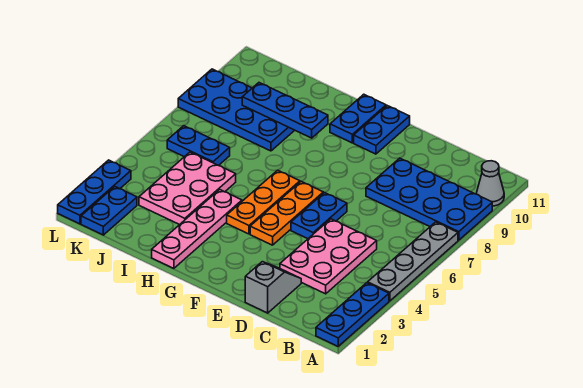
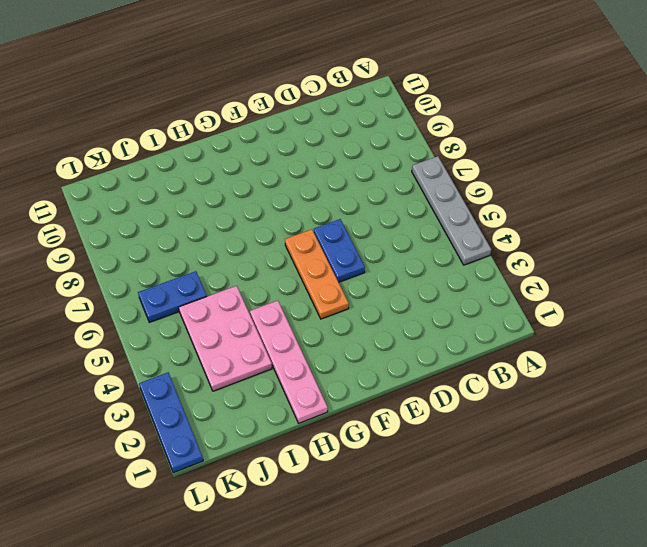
none -> blue plate A1:A3 level 1
none -> blue plate A8:D9 level 1
none -> grey cone A10 level 1

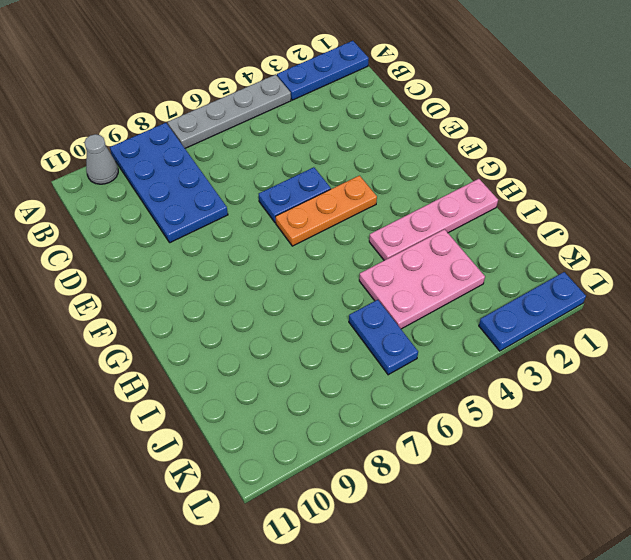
none -> pink plate C3:D5 level 1
none -> grey slope D1:D2 level 1 top 1
none -> blue plate F10:F11 level 1

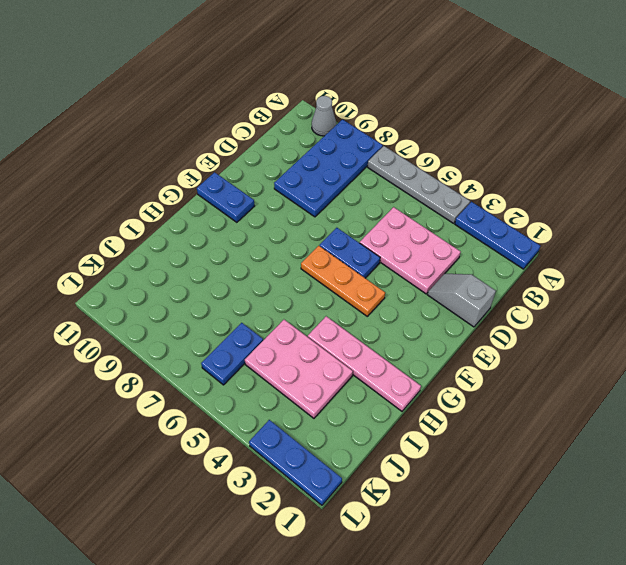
none -> orange plate G4:G6 level 1
none -> blue plate G10:G11 level 1
none -> blue plate I8:L9 level 1

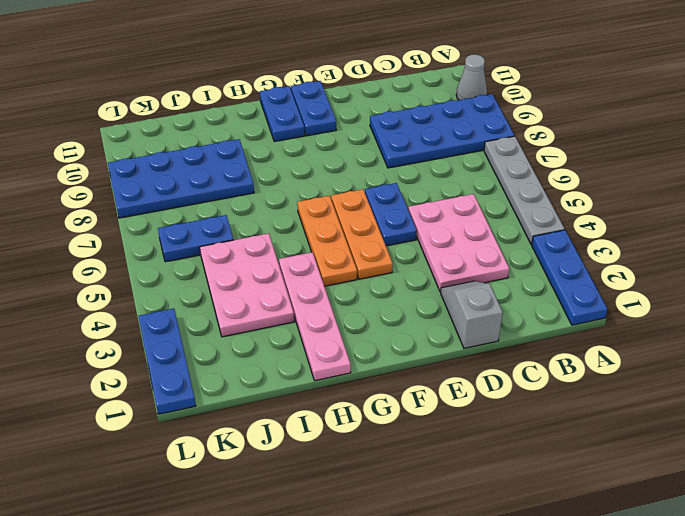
none -> blue plate K1:K2 level 1
none -> blue plate H9:J9 level 2

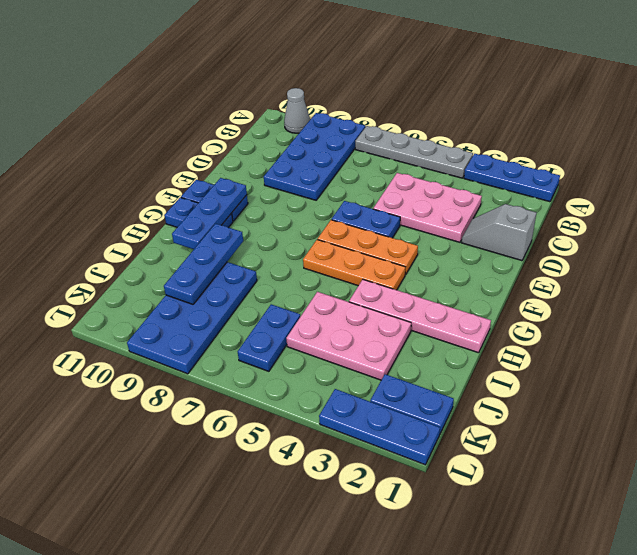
blue plate F10:H10 level 2 -> none

